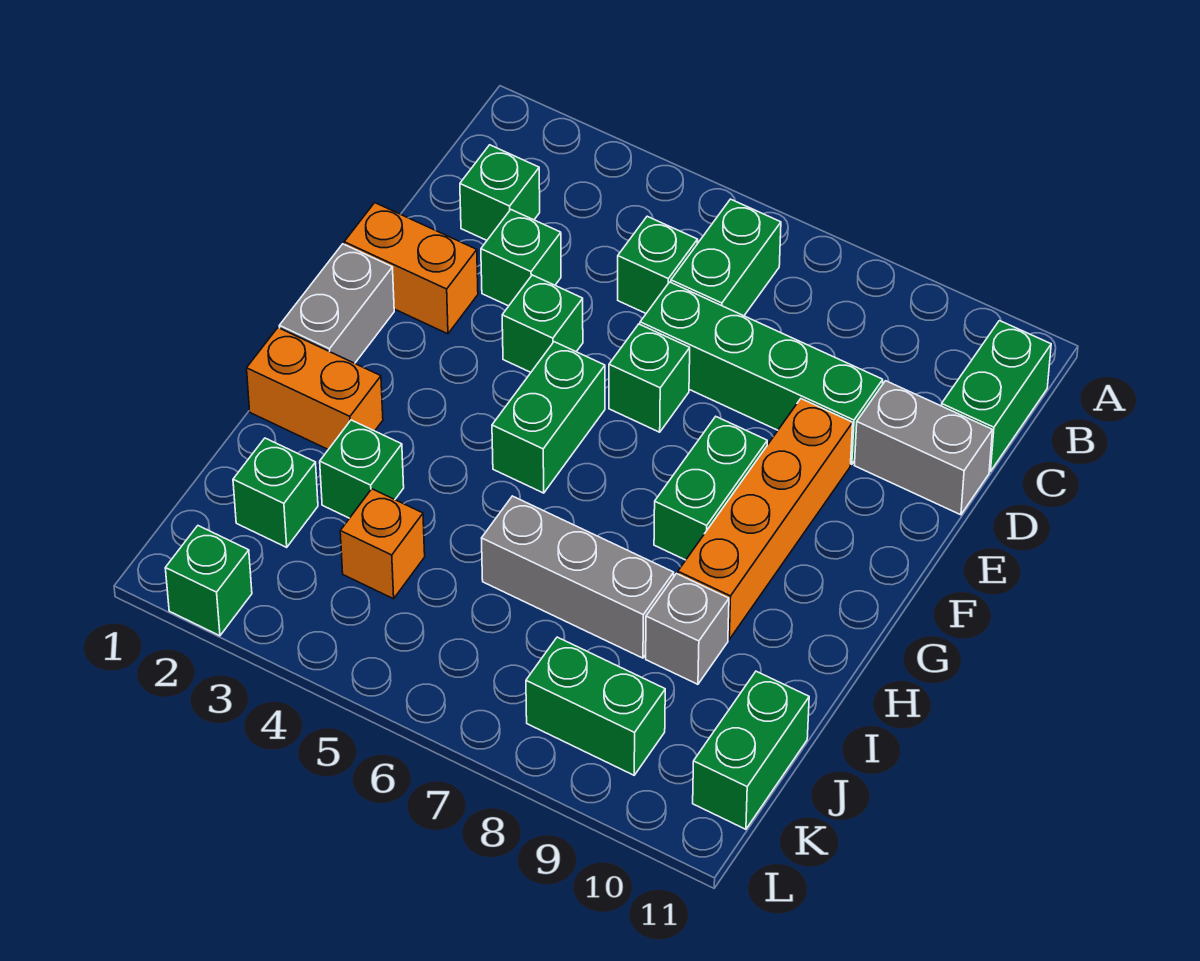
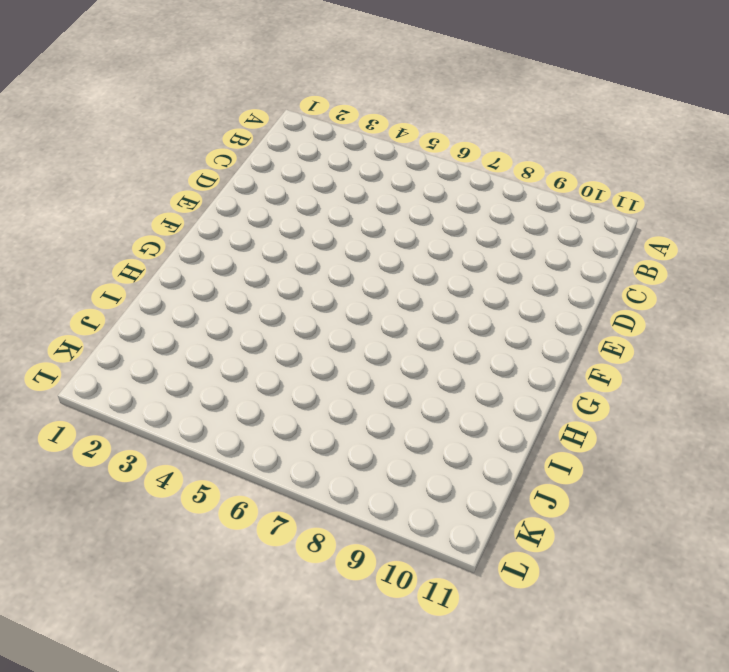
none -> green brick B6:C6 level 1
none -> green brick B11:C11 level 1
none -> green brick C2 level 1

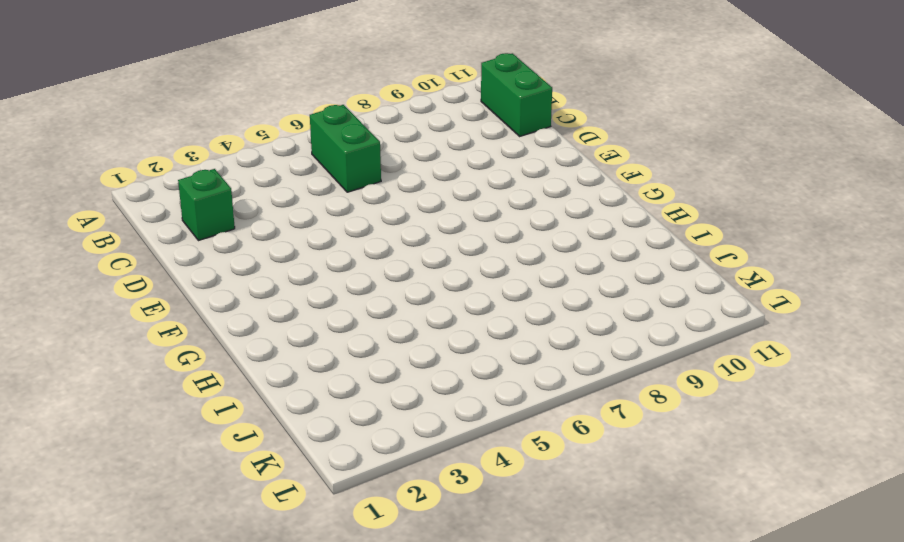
none -> green brick C5 level 1
none -> green brick D3 level 1
none -> green brick D6:D9 level 1

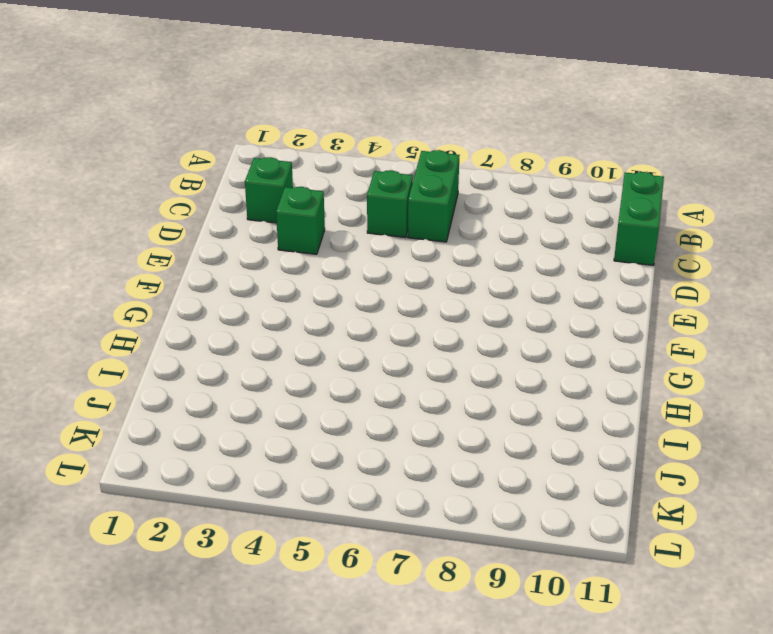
none -> green brick D6:D9 level 1
none -> grey brick D10:D11 level 1
none -> orange brick E1:E2 level 1

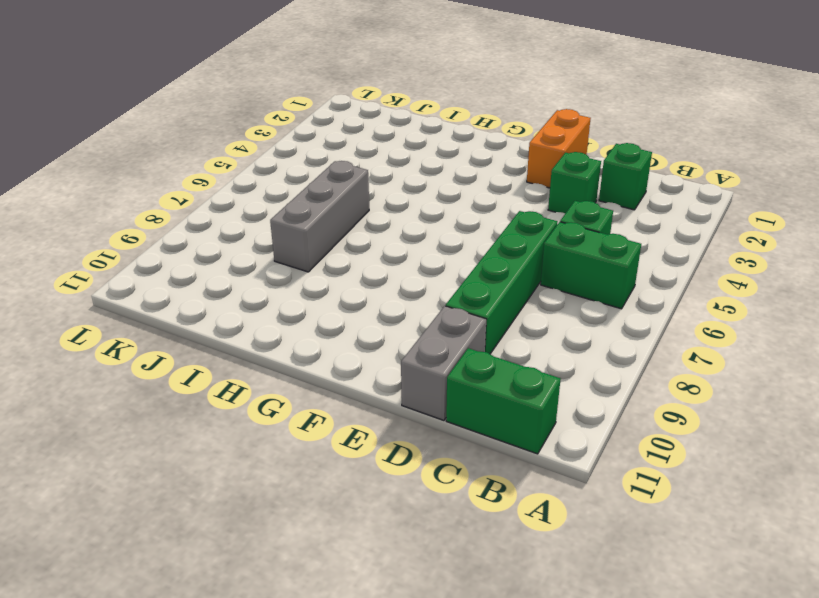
none -> green brick E4 level 1
none -> green brick E6 level 1
none -> orange brick E9:H9 level 1

